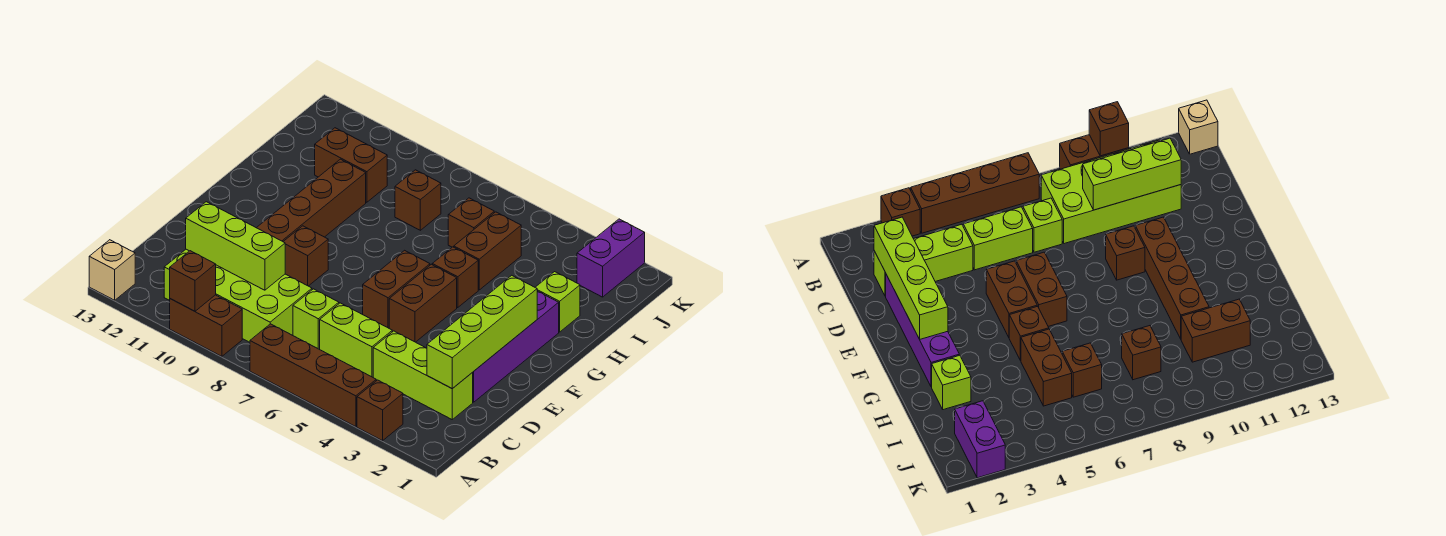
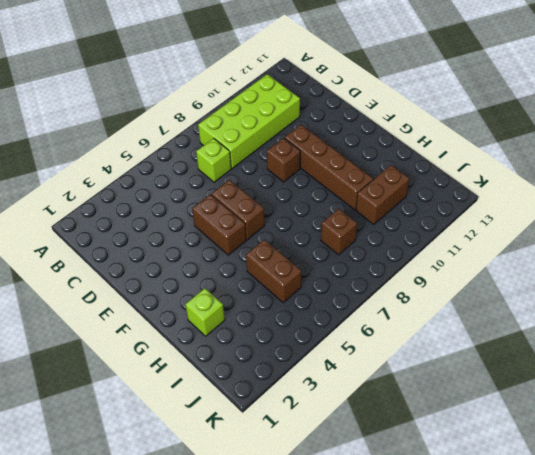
none -> brown brick A3 level 1
none -> brown brick A4:A7 level 1
none -> brown brick A9:A10 level 1

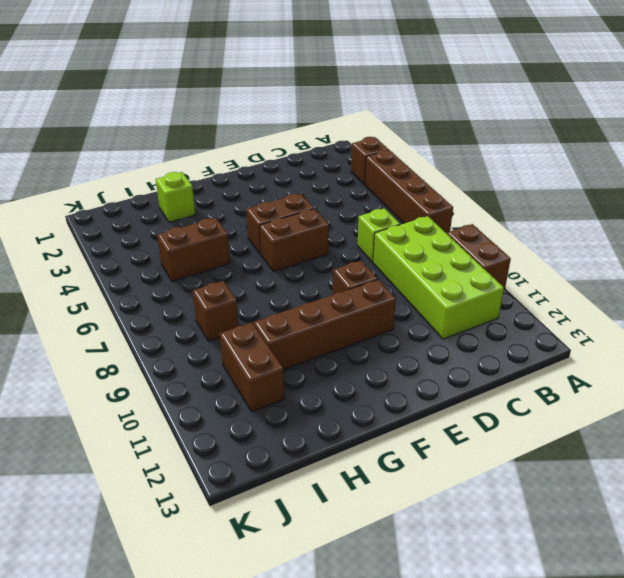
none -> tan brick A13 level 1
none -> lime brick C2:C4 level 1
none -> lime brick C5:C6 level 1

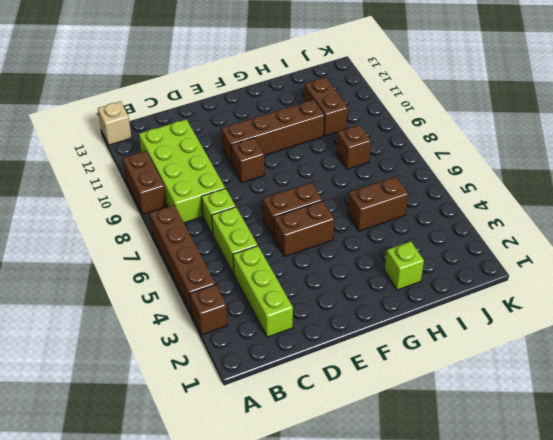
none -> purple brick D2:G2 level 1
none -> brown brick G5 level 1
none -> brown brick I6 level 1

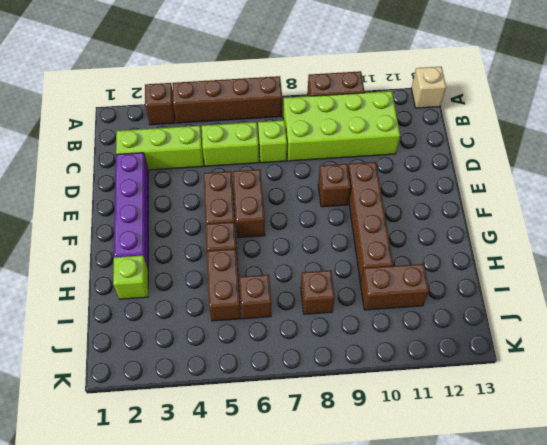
none -> purple brick J2:K2 level 1
none -> brown brick A10 level 2
none -> lime brick C2:F2 level 2

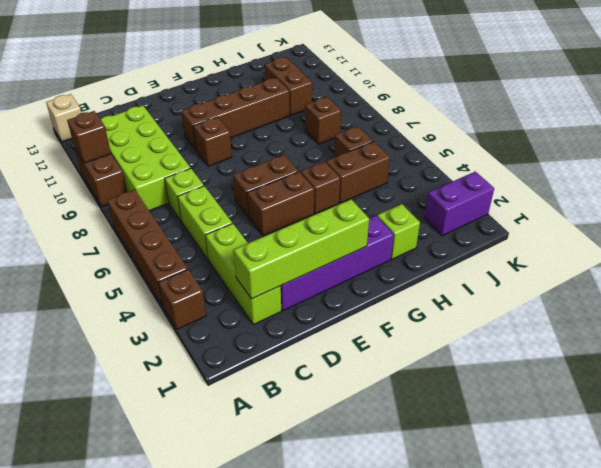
none -> lime brick C9:C11 level 2

